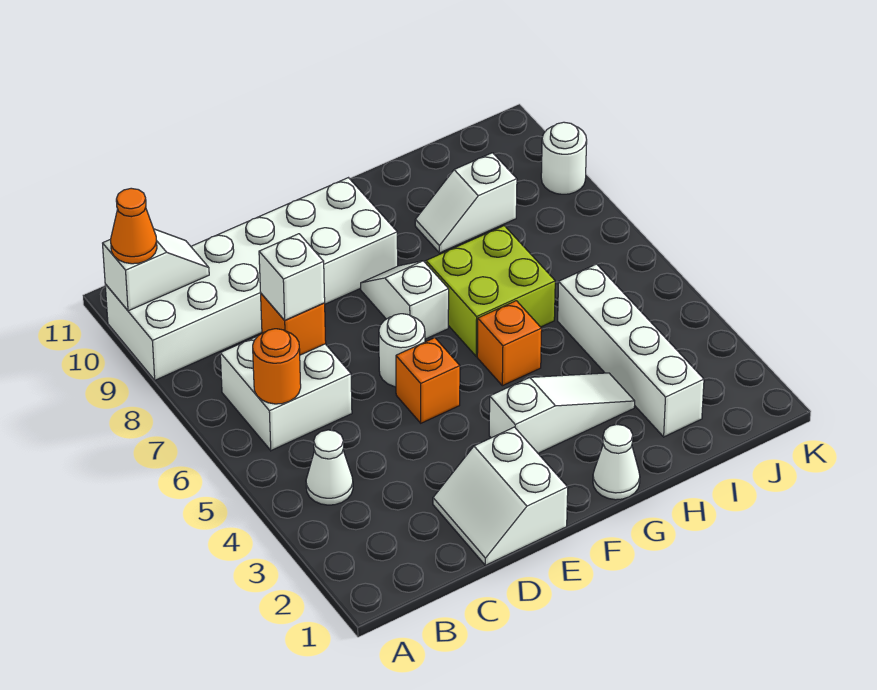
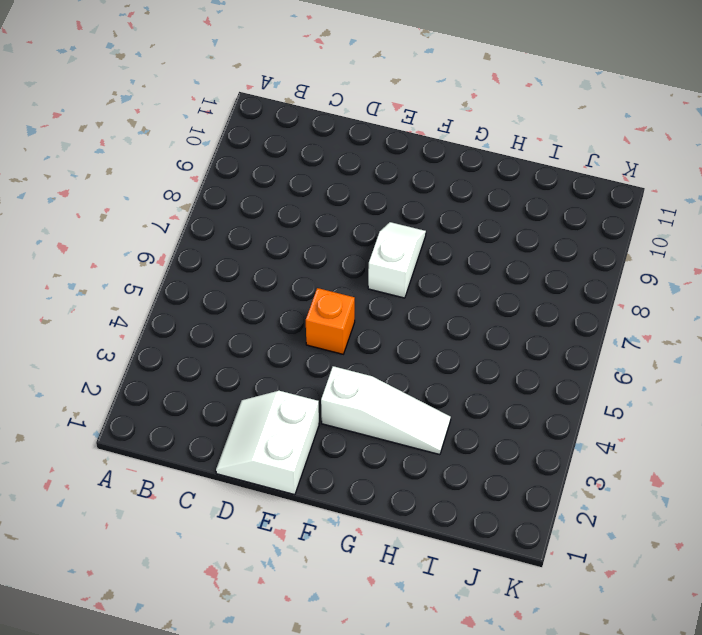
none -> white brick A9:F10 level 1
none -> white cone B4 level 1
none -> white brick B6:C7 level 1

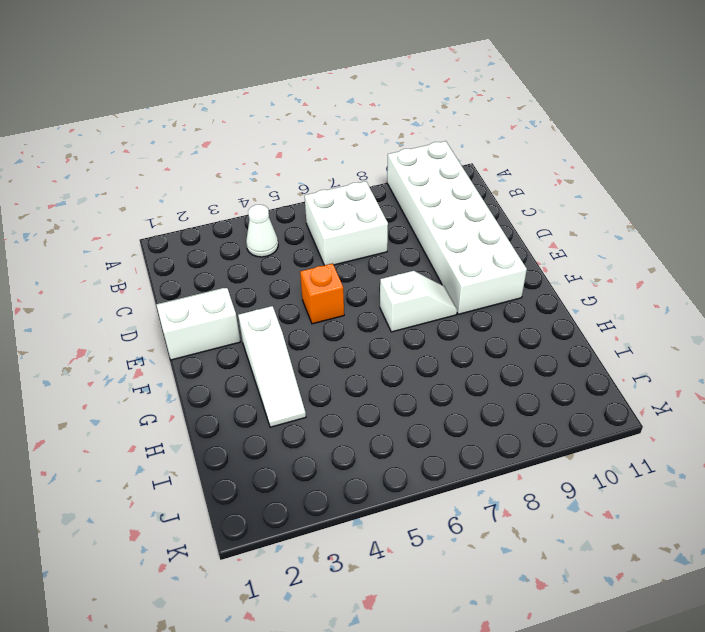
none -> white round brick E6 level 1
none -> white cone G1 level 1
none -> orange brick G5 level 1

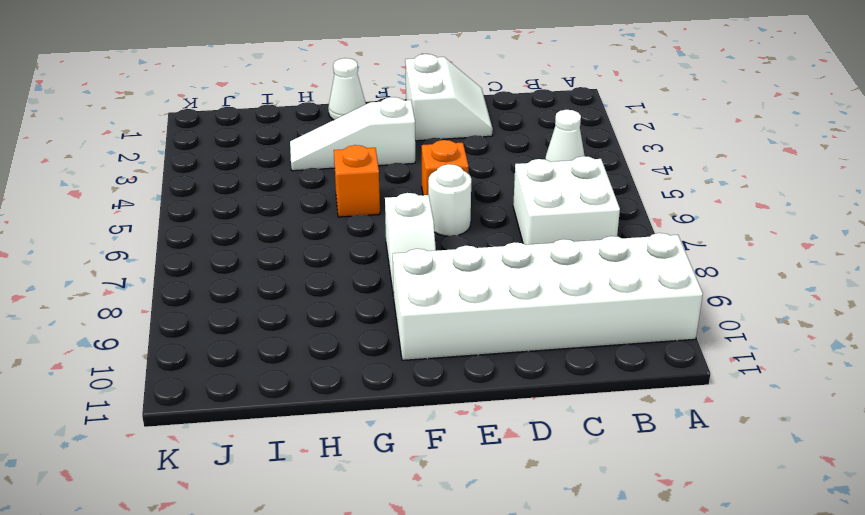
none -> lime brick G6:H7 level 1
none -> white slope H9:I9 level 1 top I
none -> white brick I2:I5 level 1

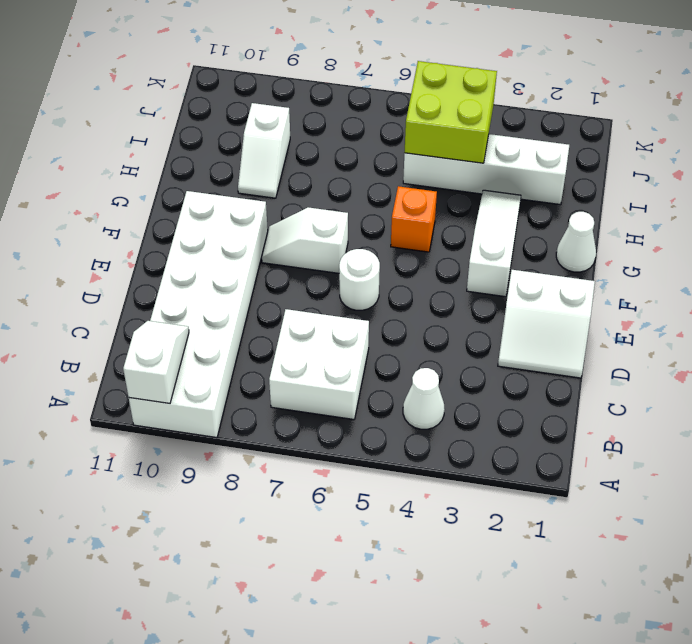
lime brick I4:J5 level 2 -> lime brick G6:H7 level 1
none -> orange brick E5 level 1
none -> white round brick K9 level 1
none -> orange round brick B6 level 2

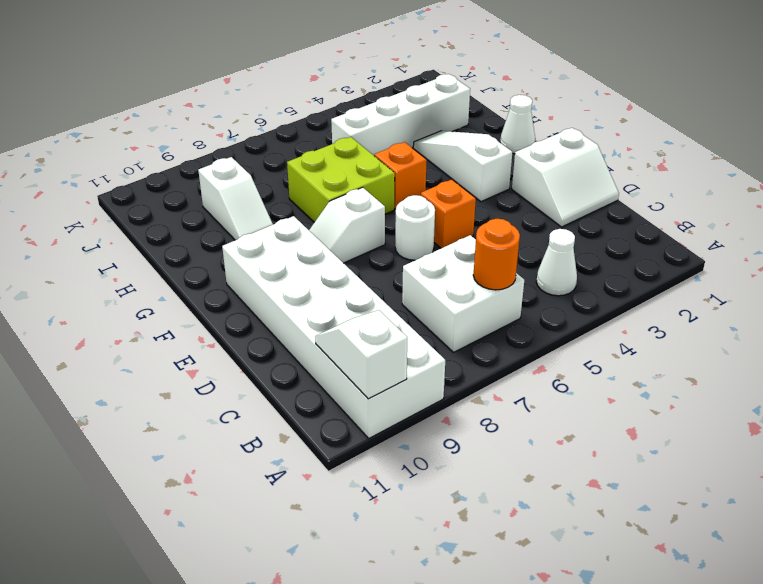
none -> white round brick K9 level 1
none -> orange brick C7 level 2
none -> orange cone A10 level 3

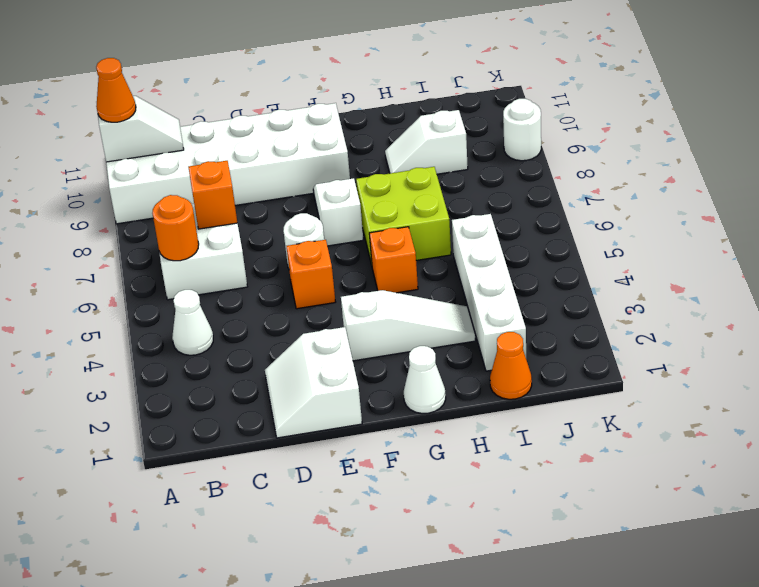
orange cone I1 level 1 -> none
none -> white brick C7 level 3

